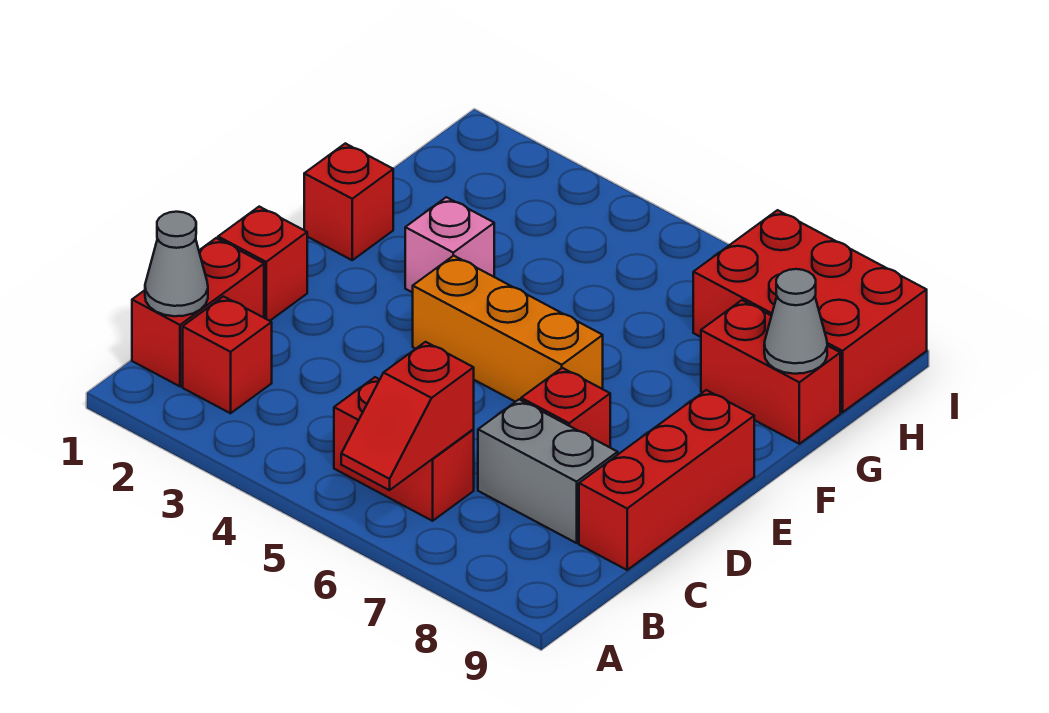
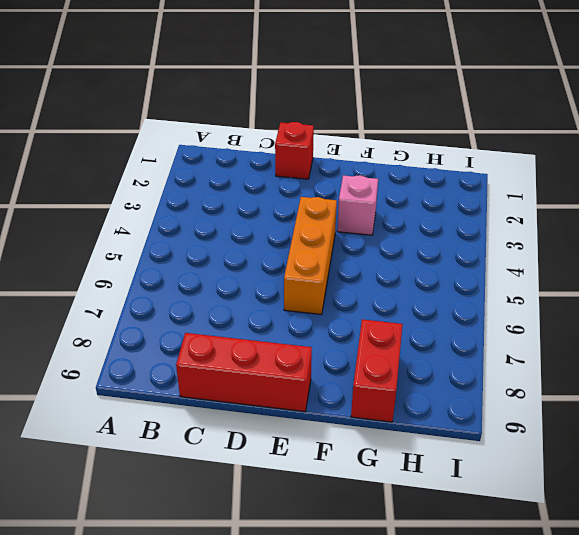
none -> red brick B1:C1 level 1
none -> red brick B2 level 1
none -> red brick B5:B6 level 1

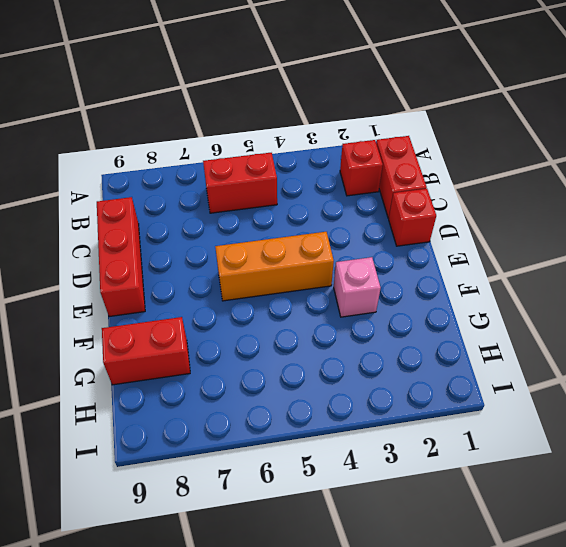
none -> grey brick C7:C8 level 1
none -> red brick D7 level 1
none -> red brick F1 level 1

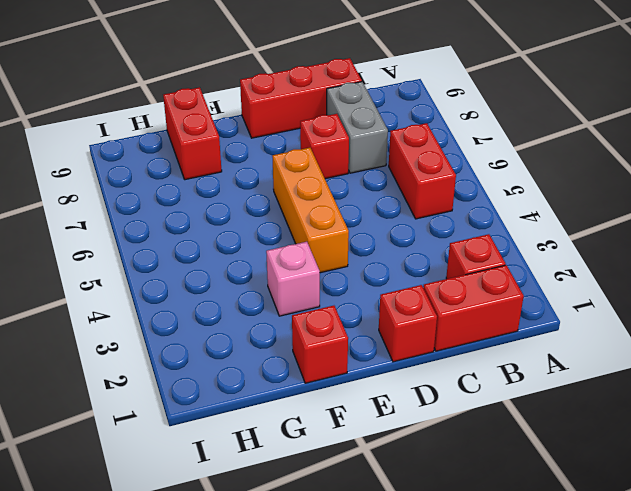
none -> red brick H7:I9 level 1
none -> red slope A6:B6 level 2 top B
none -> grey cone B1 level 2

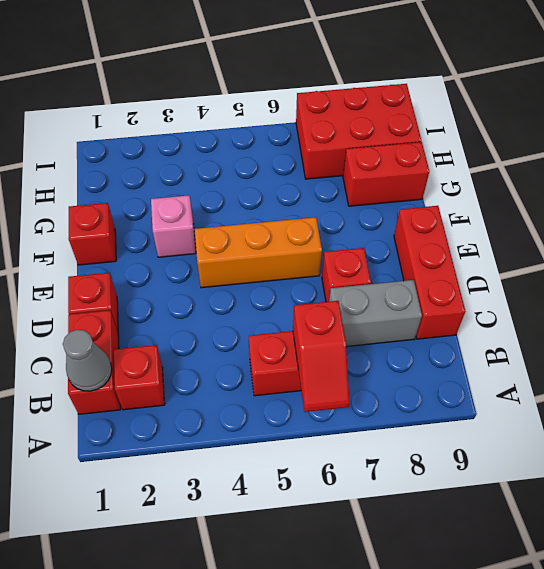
none -> grey cone G9 level 2

